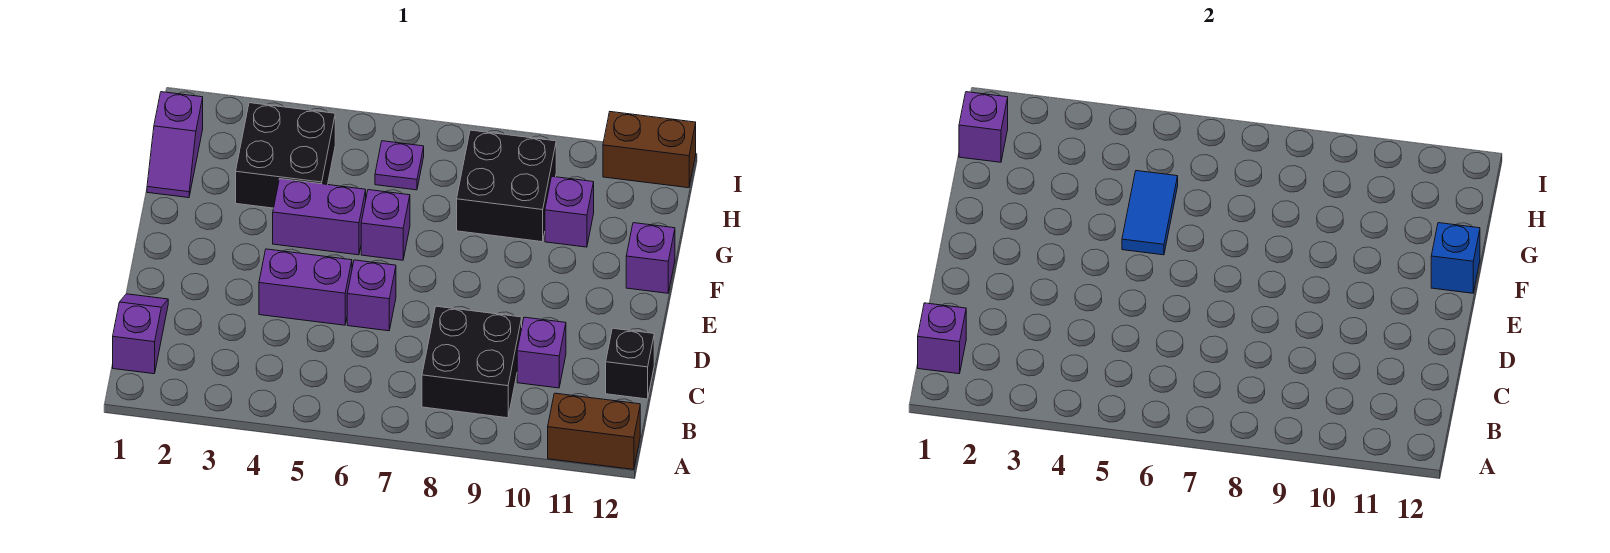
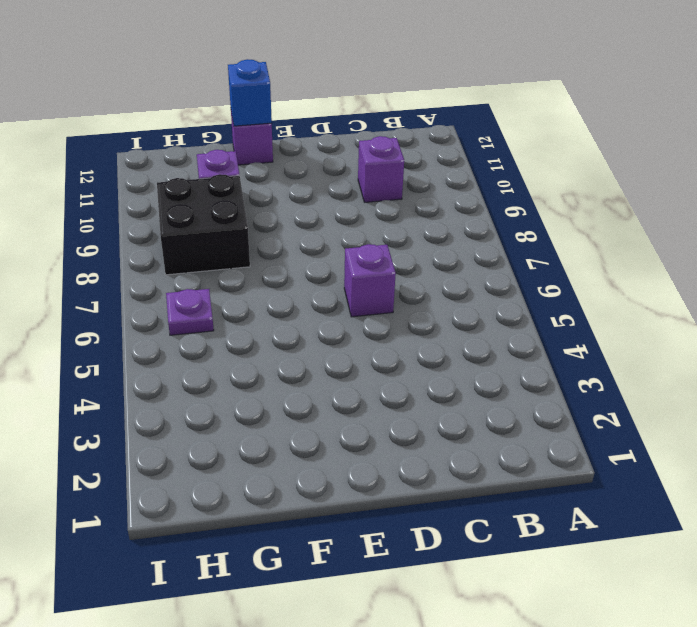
none -> brown brick A11:A12 level 1
none -> purple slope B1:C1 level 1 top B
none -> black brick B8:C9 level 1

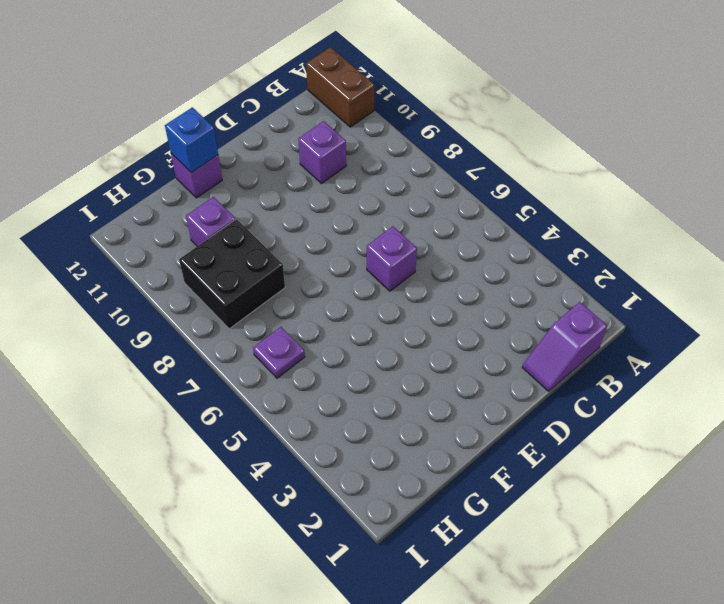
none -> black brick B8:C9 level 1
none -> black brick C12 level 1
none -> purple brick D4:D5 level 1

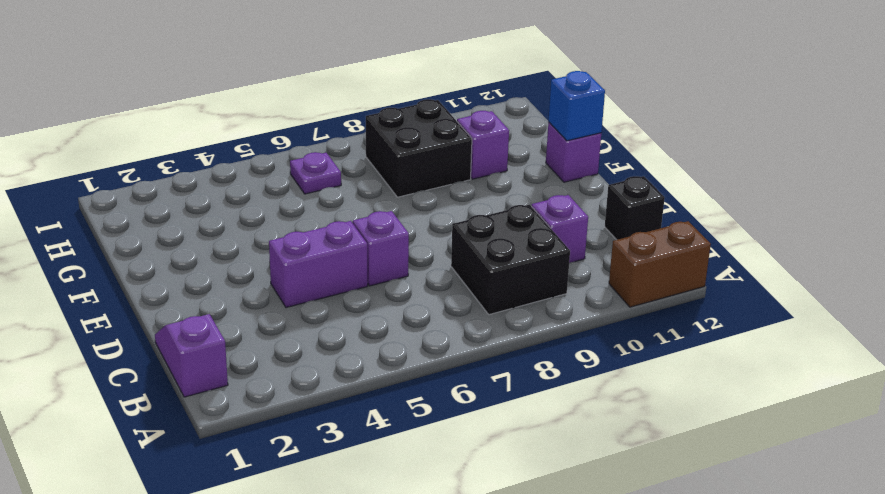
none -> purple brick F4:F5 level 1
none -> purple brick F6 level 1
none -> purple slope G1:H1 level 1 top H

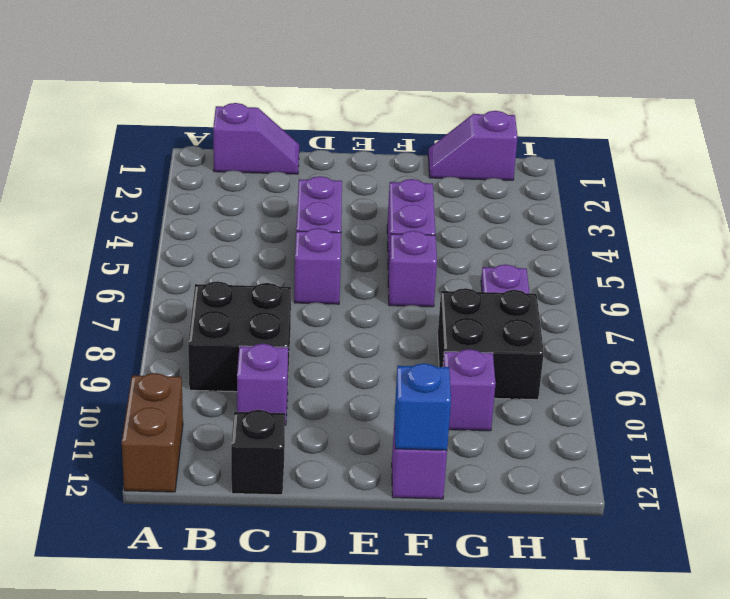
none -> black brick G3:H4 level 1
none -> brown brick I11:I12 level 1
none -> purple brick B1 level 2

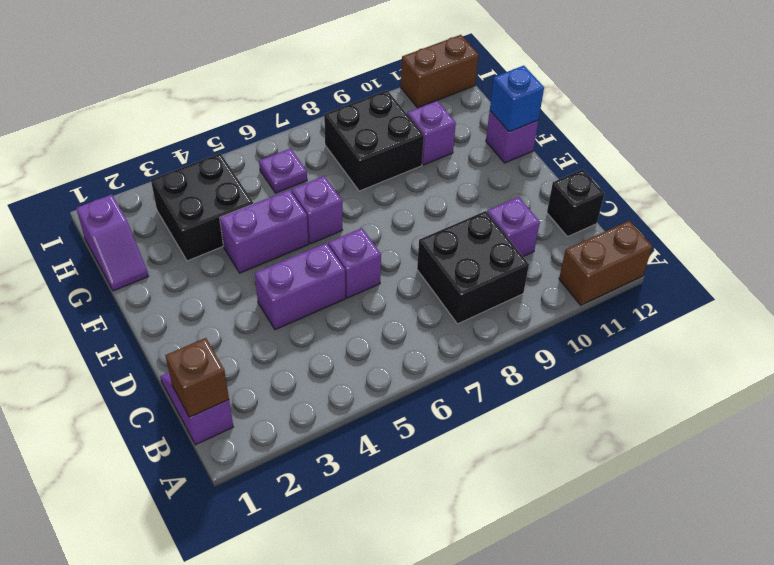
brown brick B1 level 2 -> purple brick B1 level 2
none -> blue tile F5:G5 level 2
none -> purple brick H1 level 2

